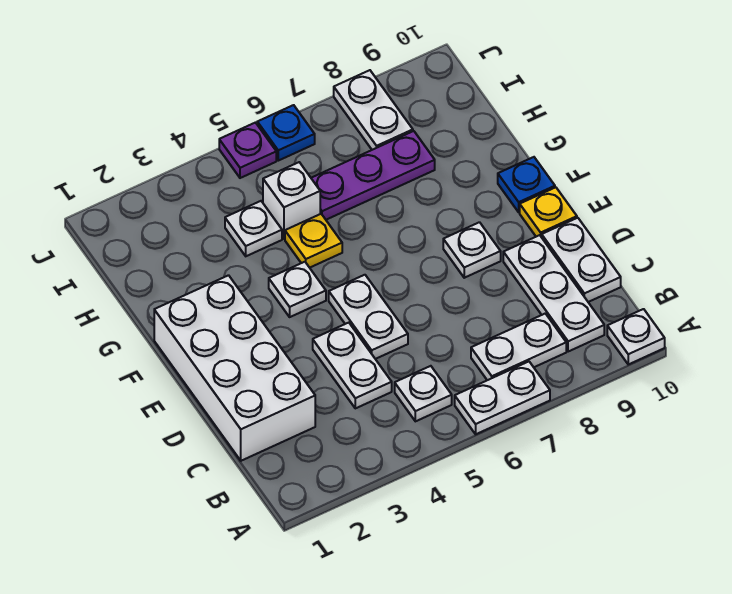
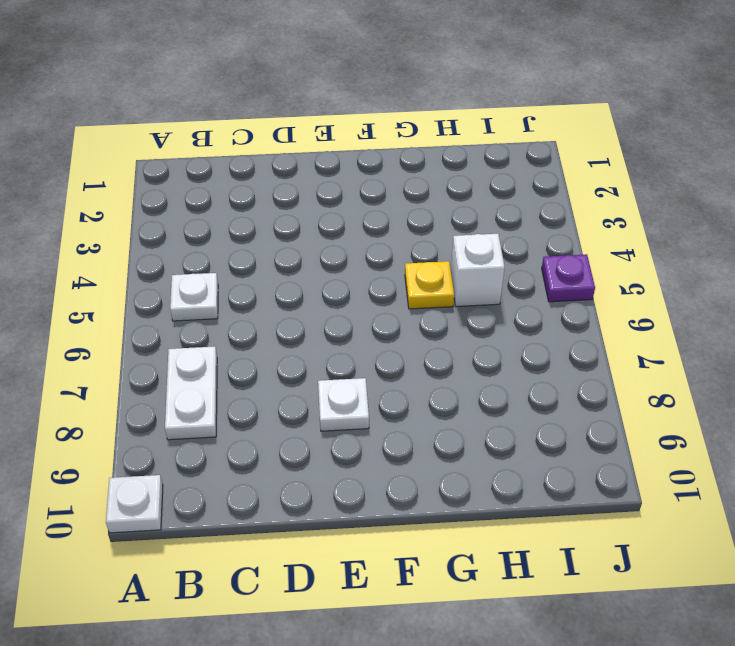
none -> white plate A6:A7 level 1
none -> white plate B9:D9 level 1
none -> white brick C1:F2 level 1

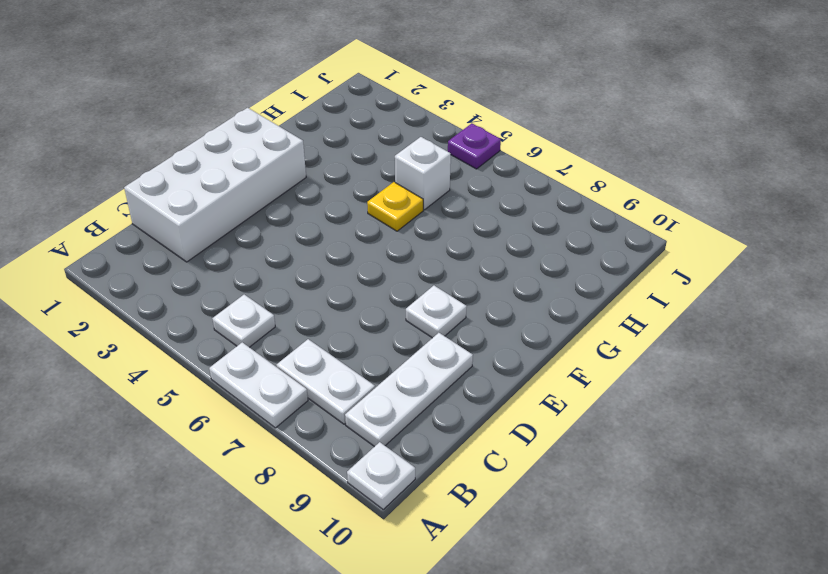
none -> white plate C4:D4 level 1
none -> white plate C10:D10 level 1
none -> white plate D5:E5 level 1

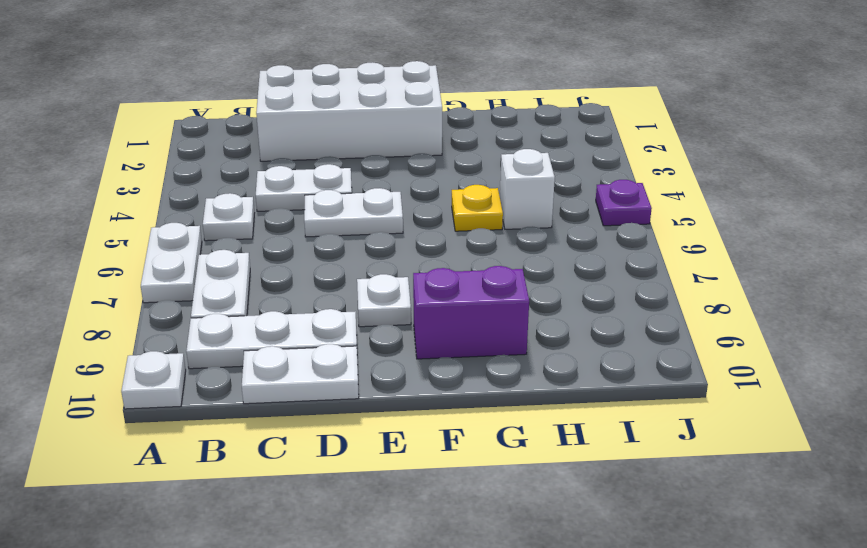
purple brick F9:G9 level 1 -> none
none -> yellow plate E10 level 1
none -> white plate F4 level 1
none -> blue plate F10 level 1

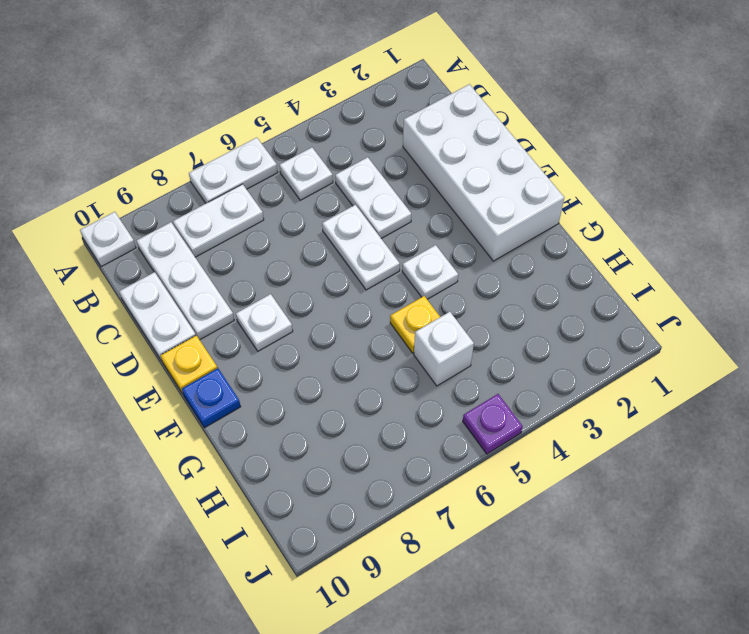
none -> white plate H4 level 1
none -> purple plate H6:H8 level 1
none -> white plate I8:J8 level 1

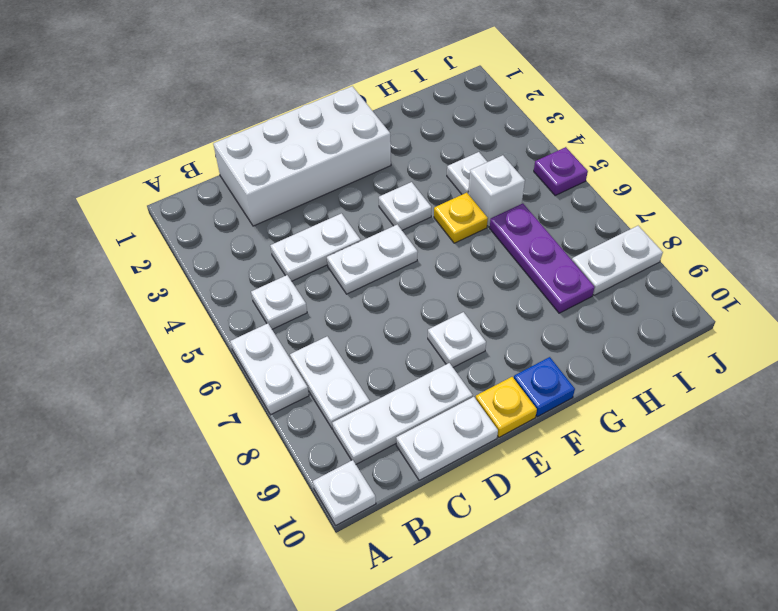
none -> blue plate J6 level 1

